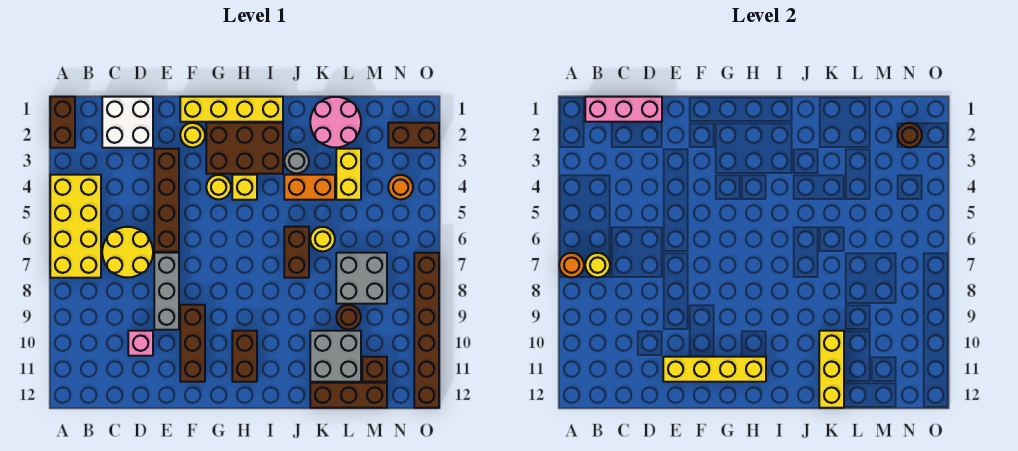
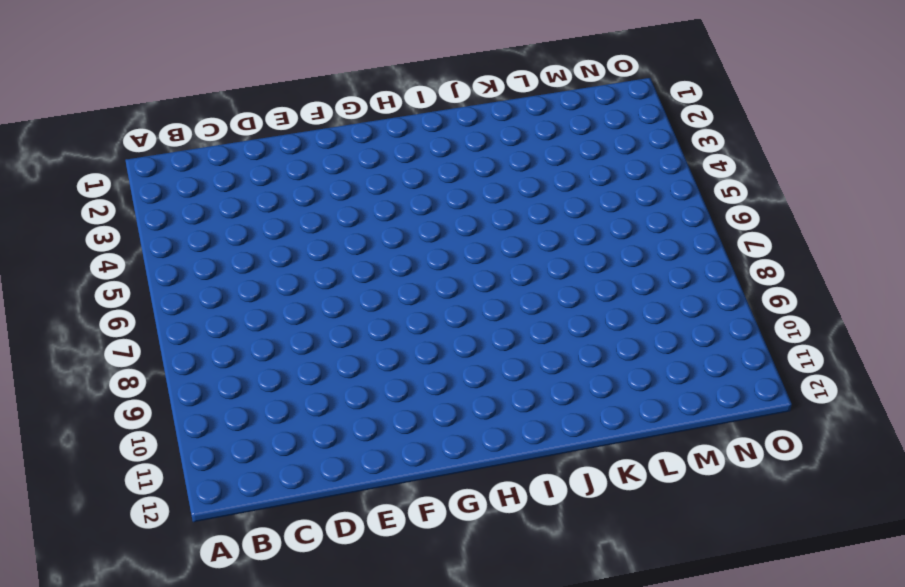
none -> brown brick A1:A2 level 1
none -> yellow brick A4:B7 level 1
none -> white brick C1:D2 level 1
none -> yellow round brick C6:D7 level 1

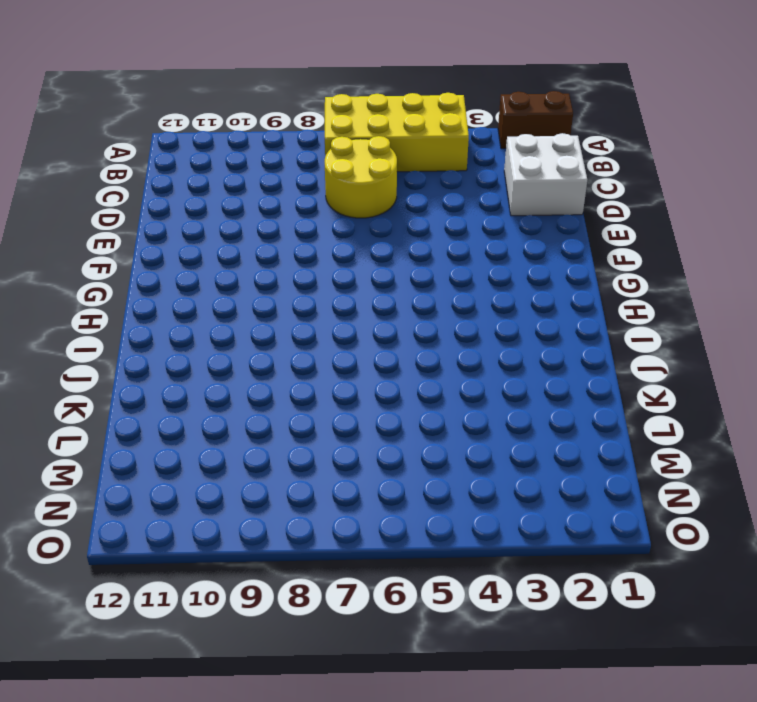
none -> pink brick D10 level 1
none -> brown brick E3:E6 level 1
none -> grey brick E7:E9 level 1
none -> yellow brick F1:I1 level 1

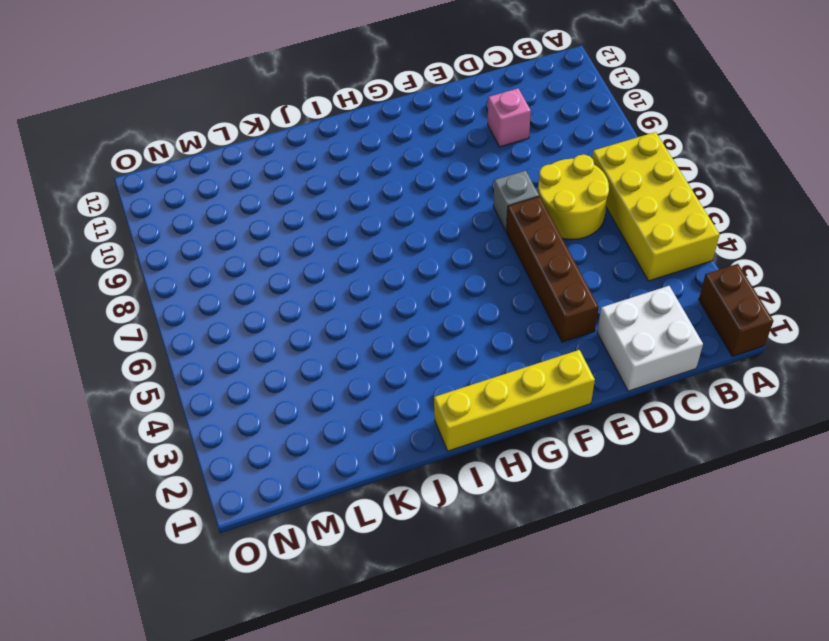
grey brick E7 level 1 -> grey brick E7:E9 level 1
none -> yellow round brick F2 level 1
none -> brown brick F9:F11 level 1
none -> brown brick G2:I3 level 1
none -> yellow round brick G4 level 1

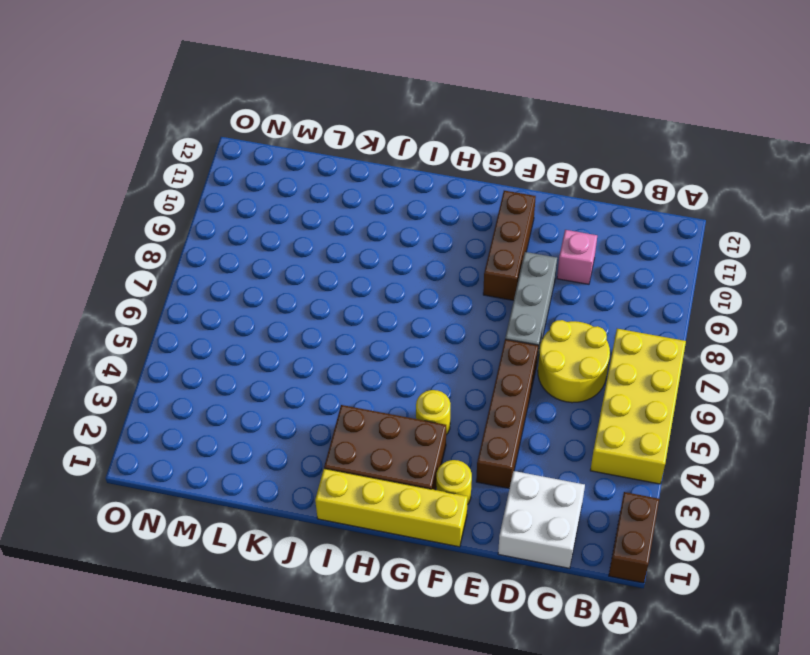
none -> yellow brick H4 level 1
none -> brown brick H10:H11 level 1
none -> grey round brick J3 level 1
none -> orange brick J4:K4 level 1

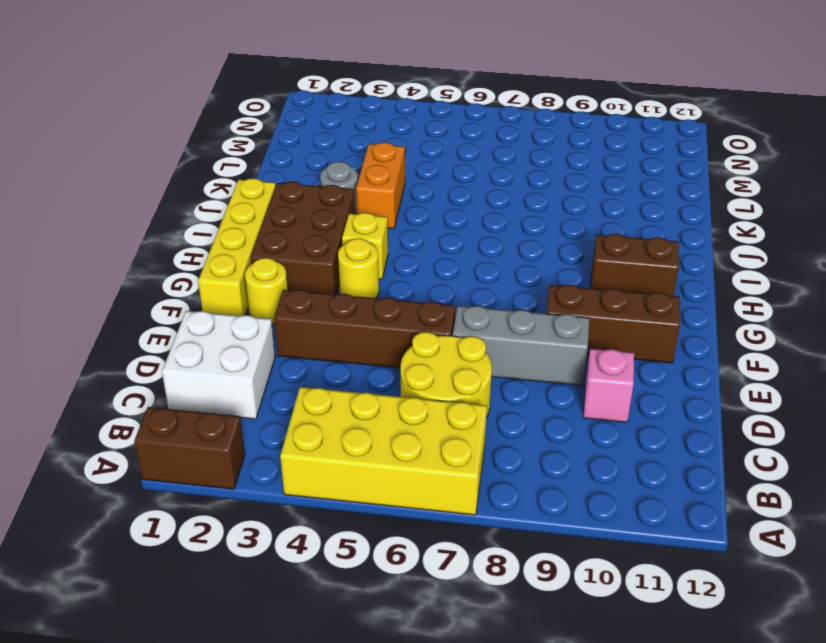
none -> brown brick J6:J7 level 1
none -> pink round brick K1:L2 level 1
none -> yellow round brick K6 level 1
none -> grey brick K10:L11 level 1

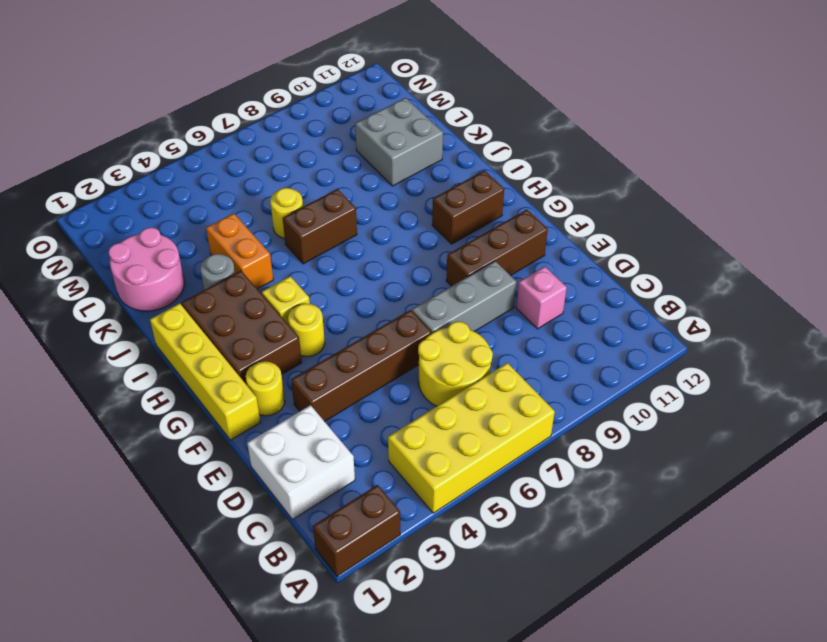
none -> brown brick K12:M12 level 1
none -> yellow brick L3:L4 level 1
none -> grey brick L7:M8 level 1
none -> brown round brick L9 level 1

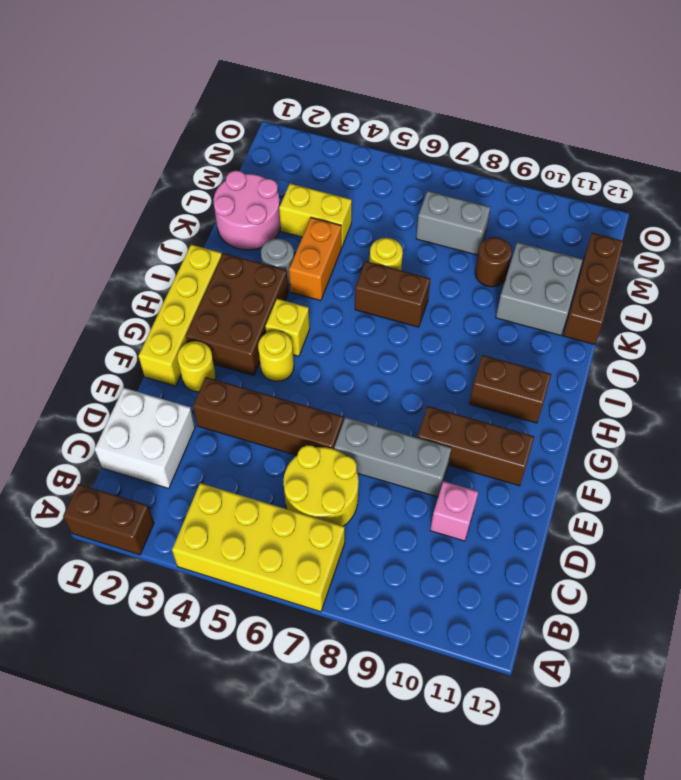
grey brick M7:M8 level 1 -> grey brick L7:M8 level 1
none -> brown brick M11 level 1
none -> brown brick N2:O2 level 1
none -> orange round brick N4 level 1
none -> brown brick O7:O12 level 1

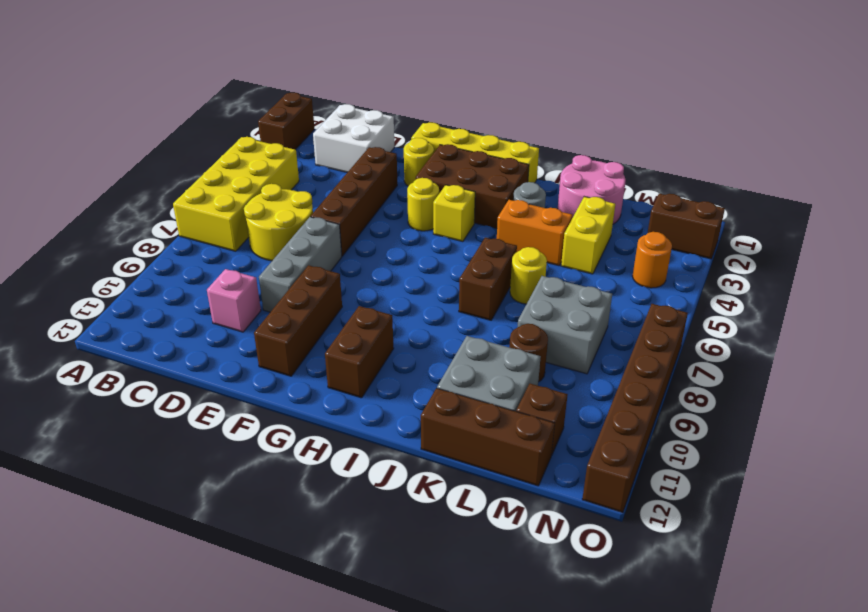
none -> orange round brick A7 level 2
none -> pink brick B1:D1 level 2
none -> yellow round brick B7 level 2
none -> yellow brick E11:H11 level 2

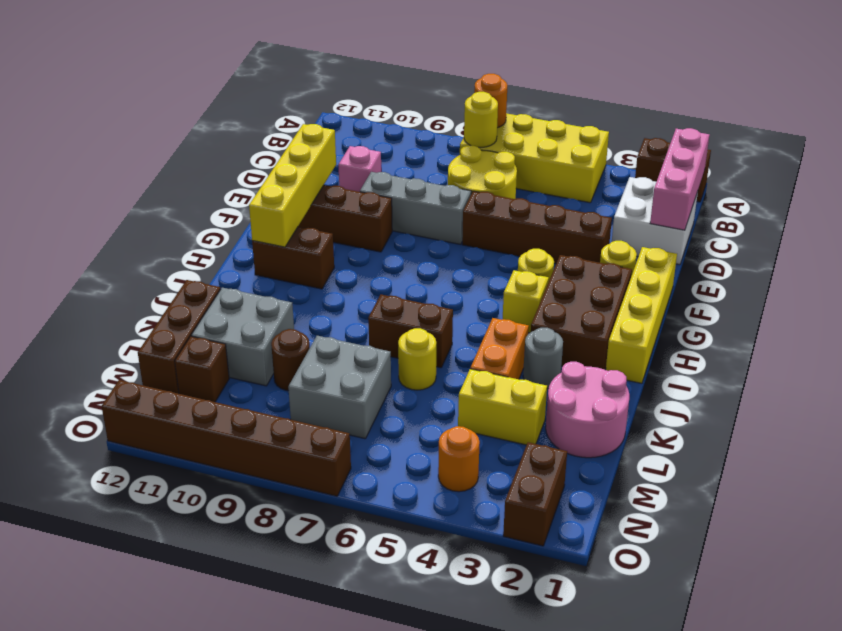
none -> yellow brick K10:K12 level 2
none -> brown round brick N2 level 2

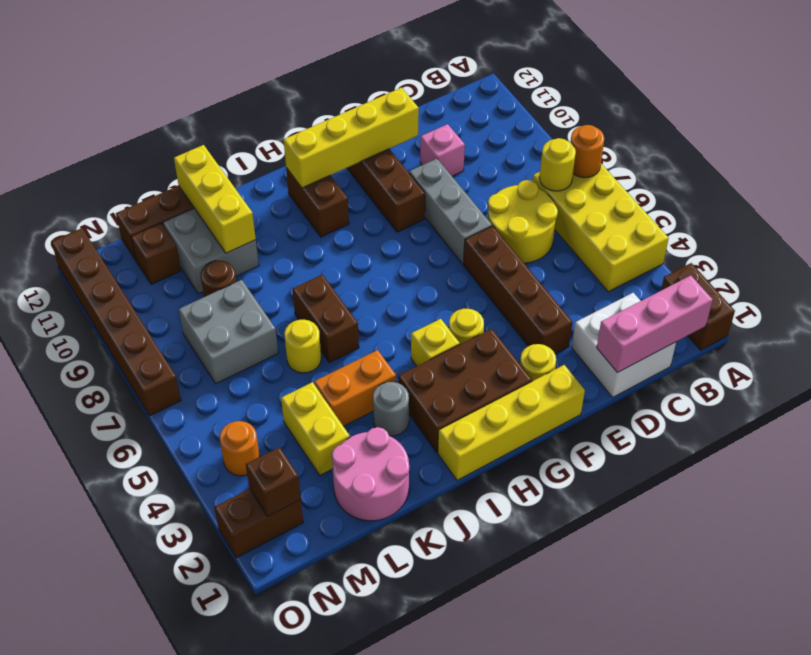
brown brick N2 level 2 -> brown round brick N2 level 2

